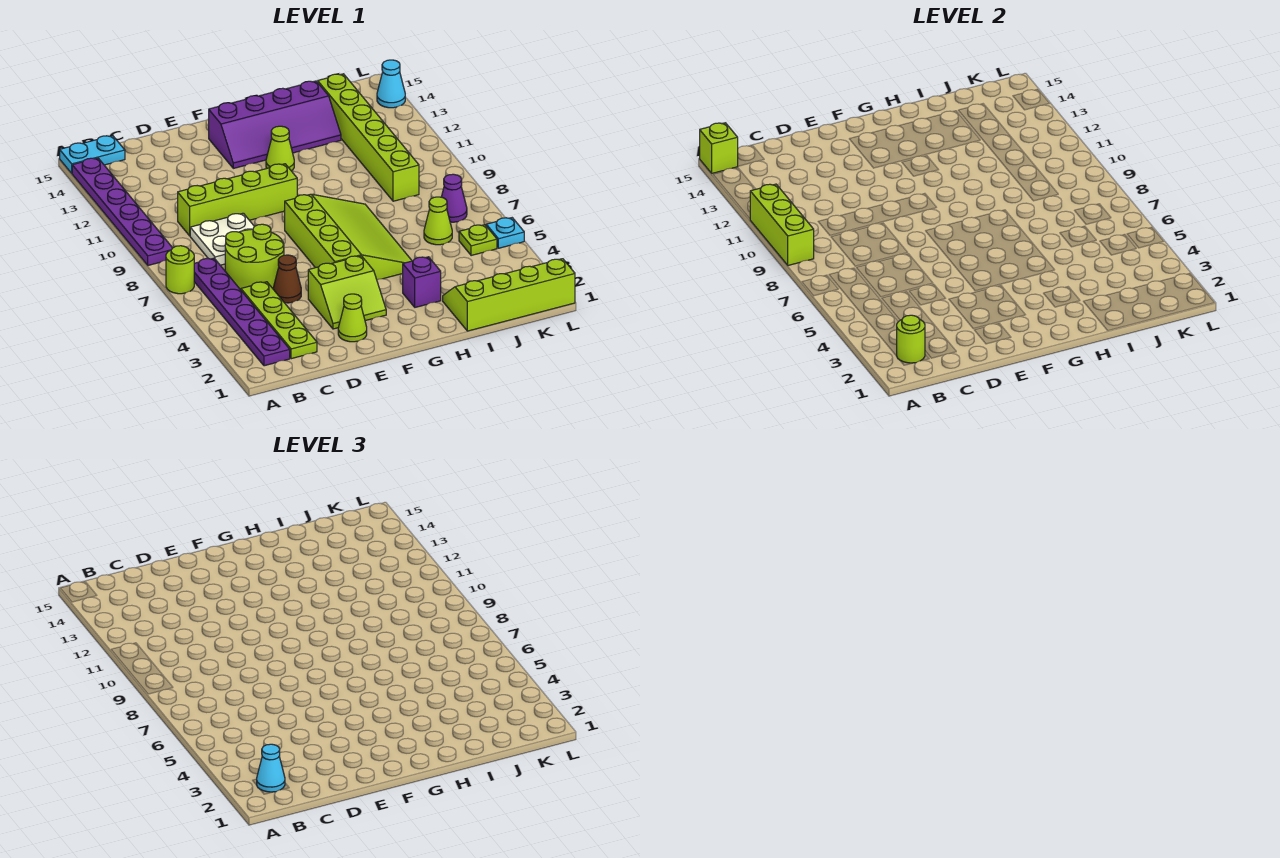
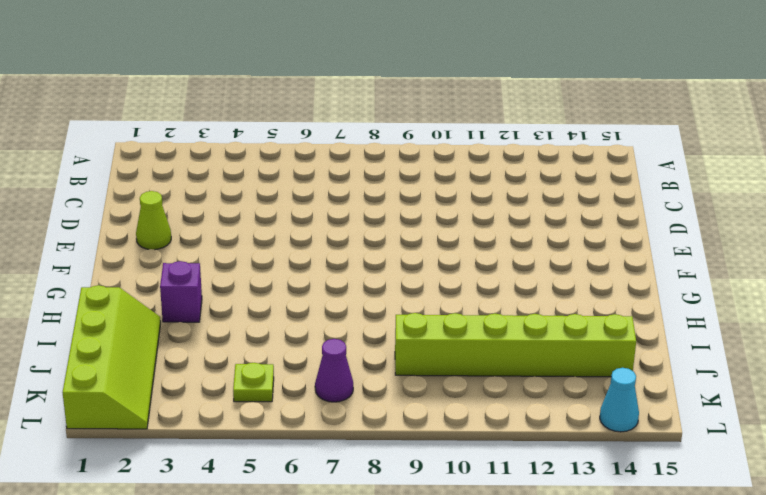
none -> lime round brick A7 level 1
none -> purple plate A9:A14 level 1
none -> cyan plate A15:B15 level 1

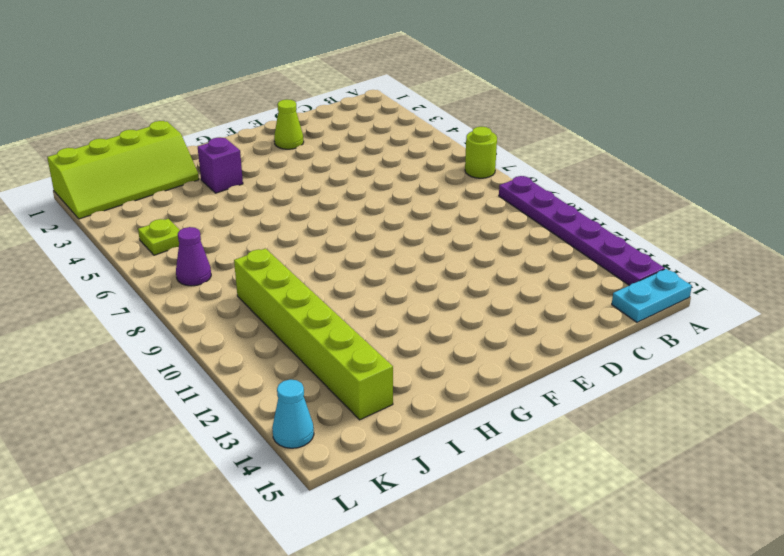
none -> purple plate B2:B7 level 1
none -> lime plate C2:C5 level 1
none -> lime round brick C6:D7 level 1

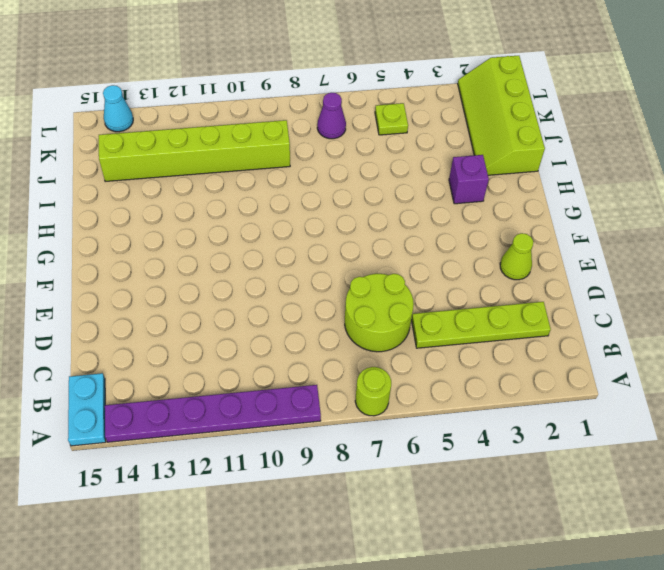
none -> purple plate B2:B7 level 1
none -> white plate C8:D9 level 1
none -> lime brick C10:F10 level 1

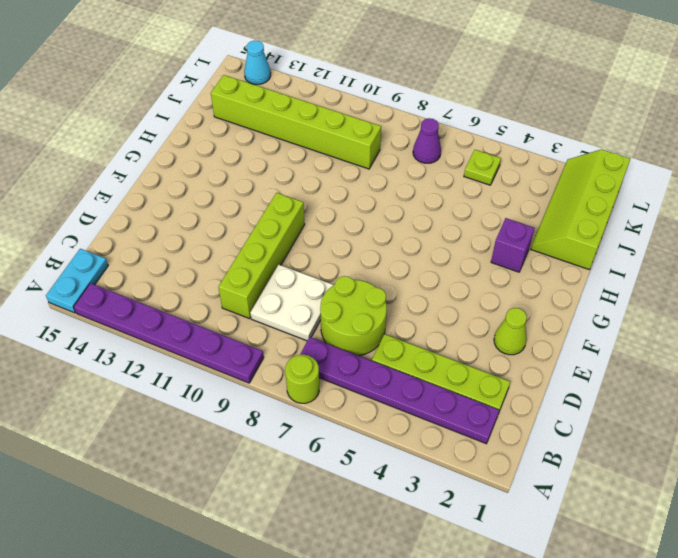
none -> brown cone D5 level 1
none -> lime slope E3:F4 level 1 top 4
none -> lime slope F5:H8 level 1 top F

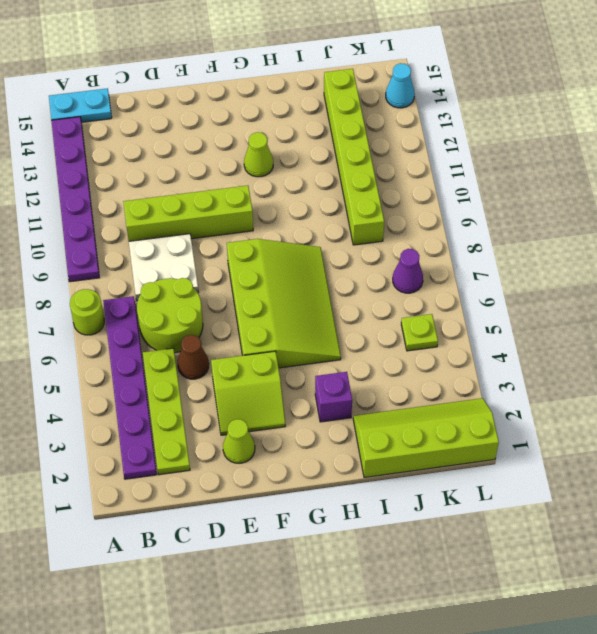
none -> purple slope F13:I14 level 1 top 14
none -> lime cone J6 level 1
none -> cyan plate L5 level 1

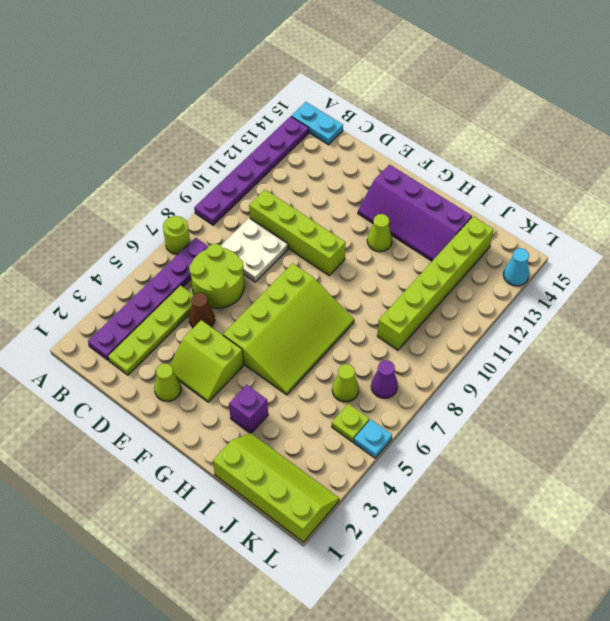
none -> lime brick A9:A11 level 2
none -> lime brick A15 level 2
none -> lime round brick B2 level 2

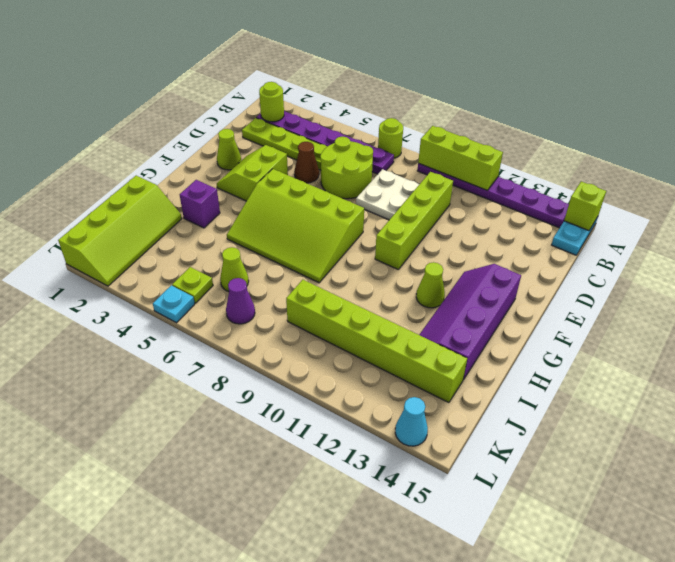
none -> cyan cone B2 level 3

